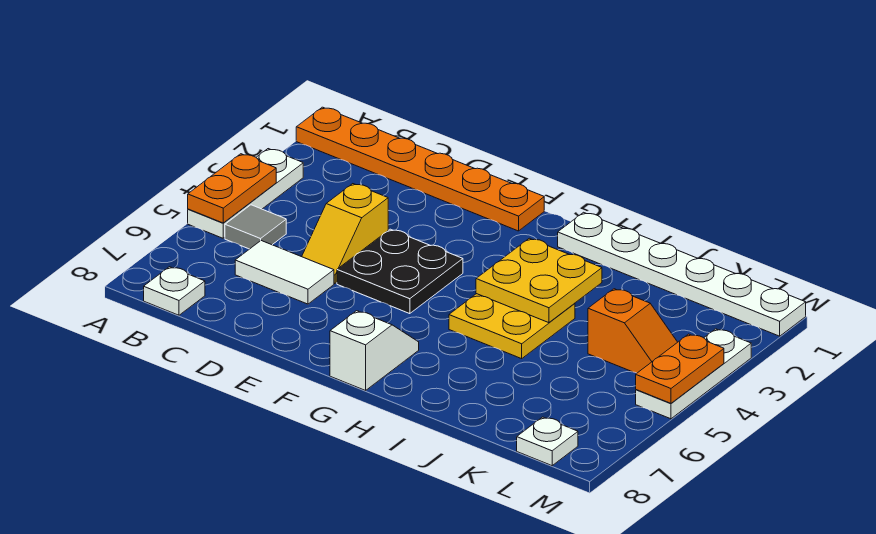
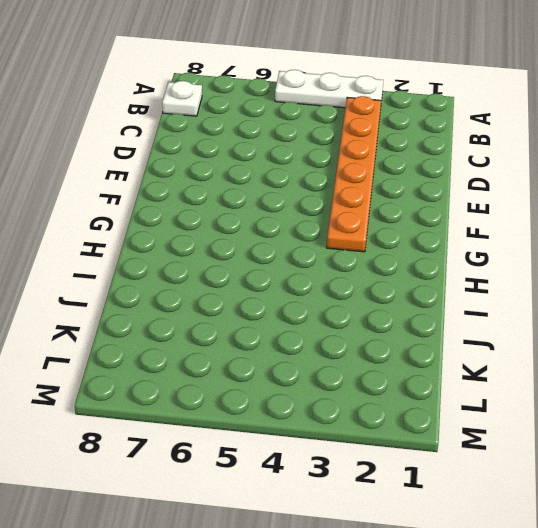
orange plate B3:G3 level 1 -> orange plate A1:F1 level 1
none -> grey tile B5 level 1
none -> white tile C6:D6 level 1
none -> yellow slope D4:D5 level 1 top 4

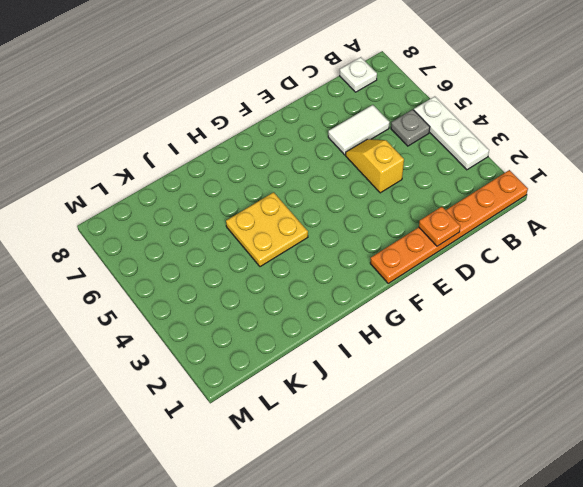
grey plate B5 level 1 -> grey tile B5 level 1
orange plate D1 level 2 -> none
none -> black plate E4:F5 level 1
none -> white slope G7:G8 level 1 top 8
none -> white plate H1:M1 level 1

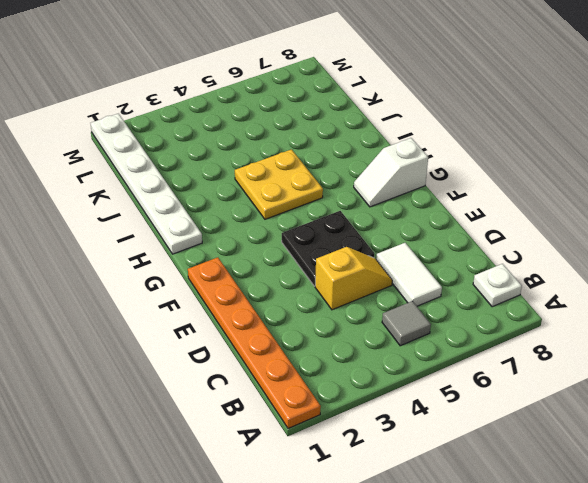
none -> white plate A3:A5 level 1
none -> orange slope K4:L4 level 1 top K
none -> white plate L8 level 1

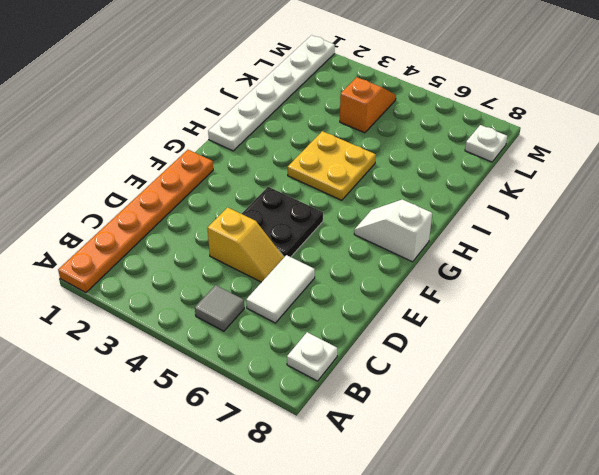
none -> white plate A3:A5 level 1
none -> white plate M3:M5 level 1
none -> orange plate A4:A5 level 2

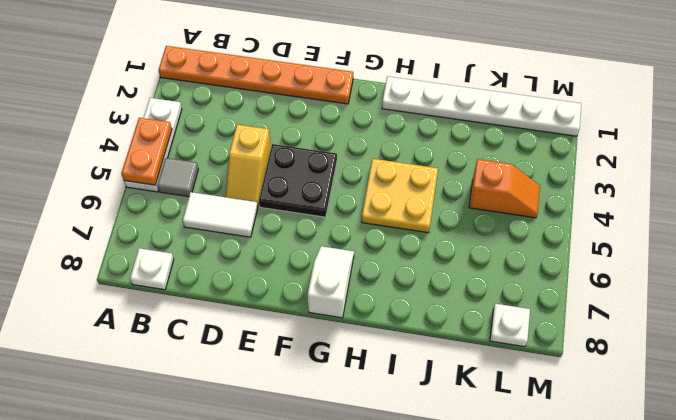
none -> white plate M3:M5 level 1
none -> yellow plate H3:I4 level 2
none -> orange plate M4:M5 level 2

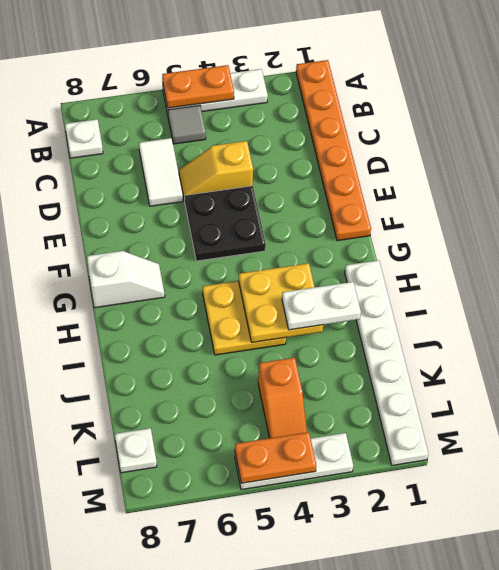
white plate I2:I3 level 3 -> none

